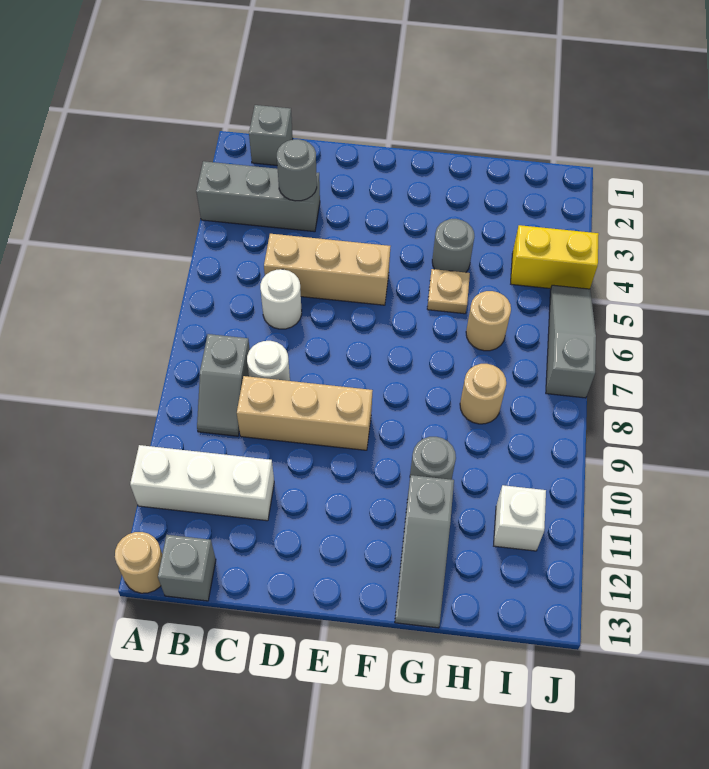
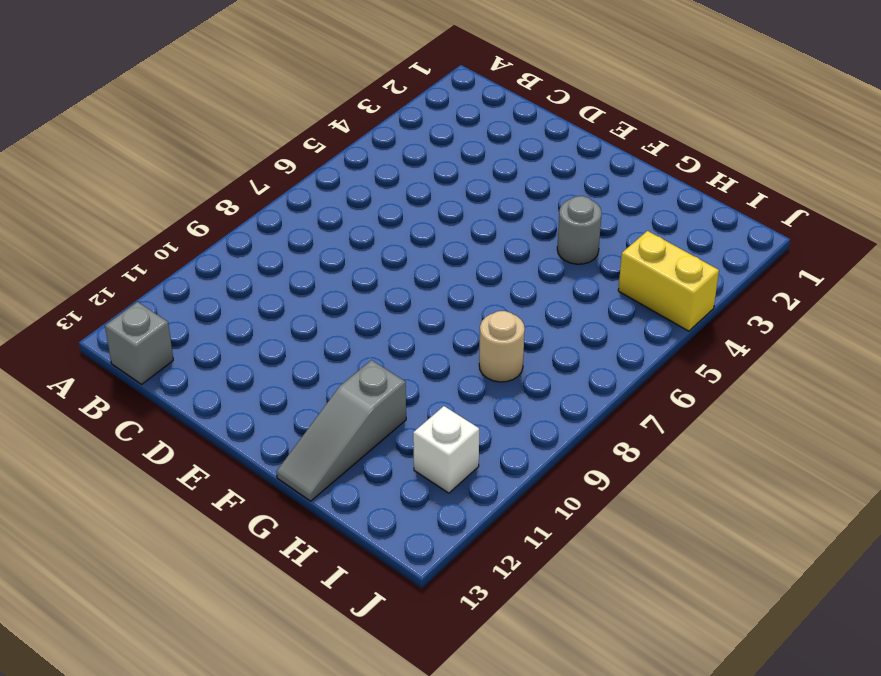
none -> grey brick A3:C3 level 1
none -> white brick A11:C11 level 1
none -> tan round brick A13 level 1

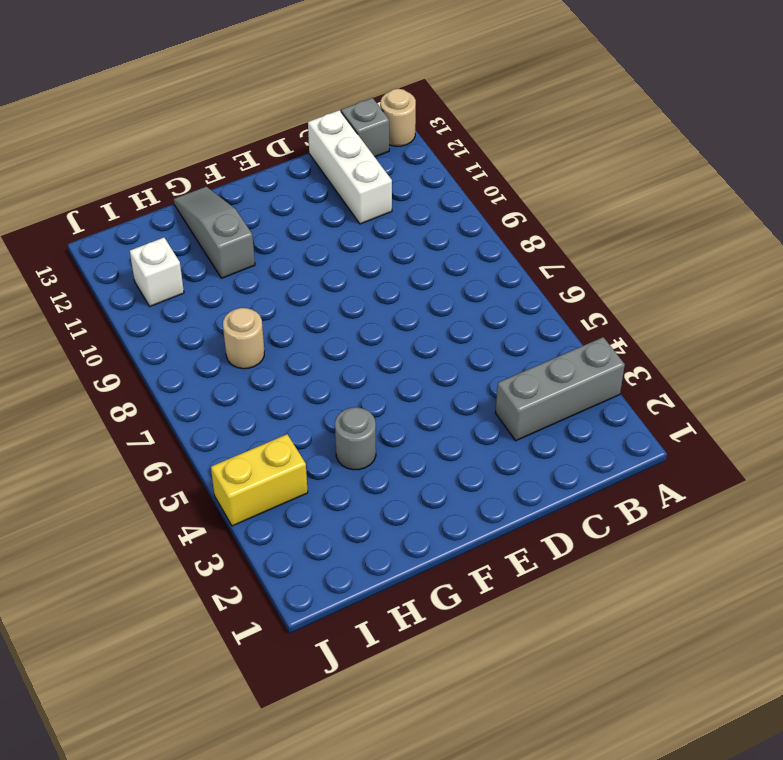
white brick C11:C13 level 1 -> white brick A11:C11 level 1
none -> grey brick B1 level 1
none -> grey slope B8:B9 level 1 top 8
none -> tan brick C5:E5 level 1

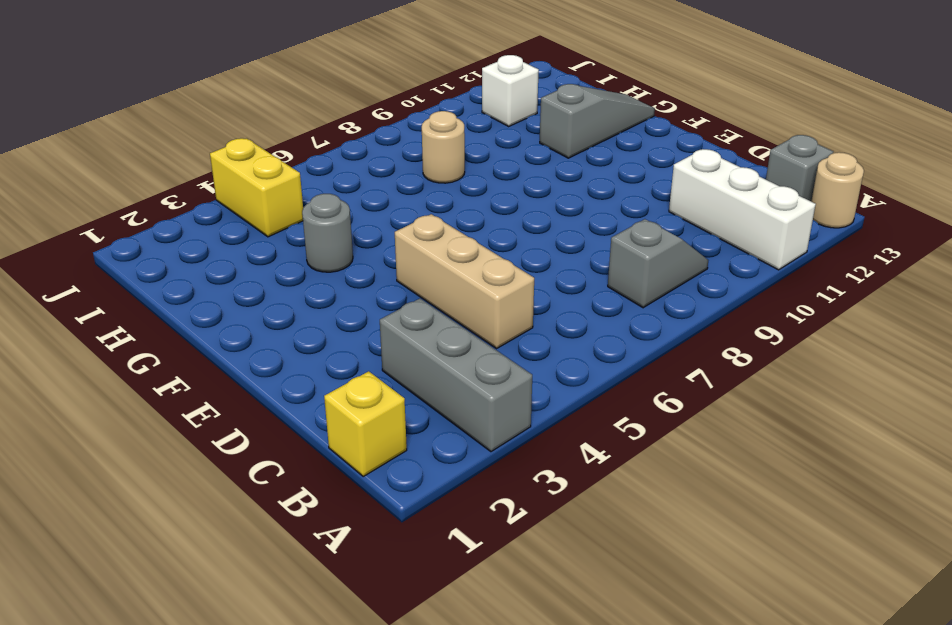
yellow brick B1 level 1 -> grey brick B1 level 1
none -> white round brick C6 level 1
none -> white round brick C8 level 1
none -> tan brick C9:E9 level 1

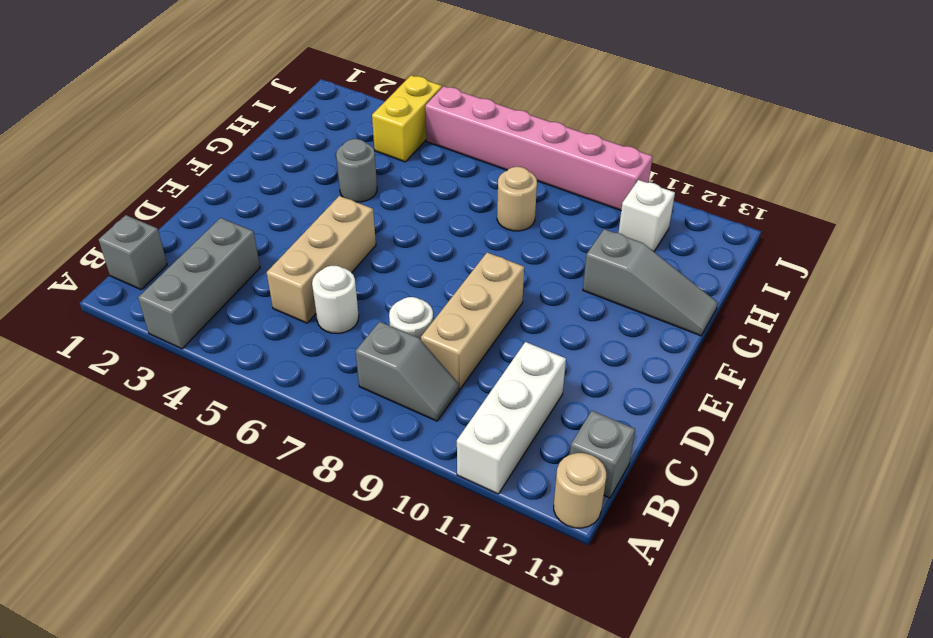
pink brick J5:J10 level 1 -> grey slope J5:J7 level 1 top 7
none -> tan plate G5 level 1
none -> grey round brick G10 level 1
none -> tan round brick H6 level 1

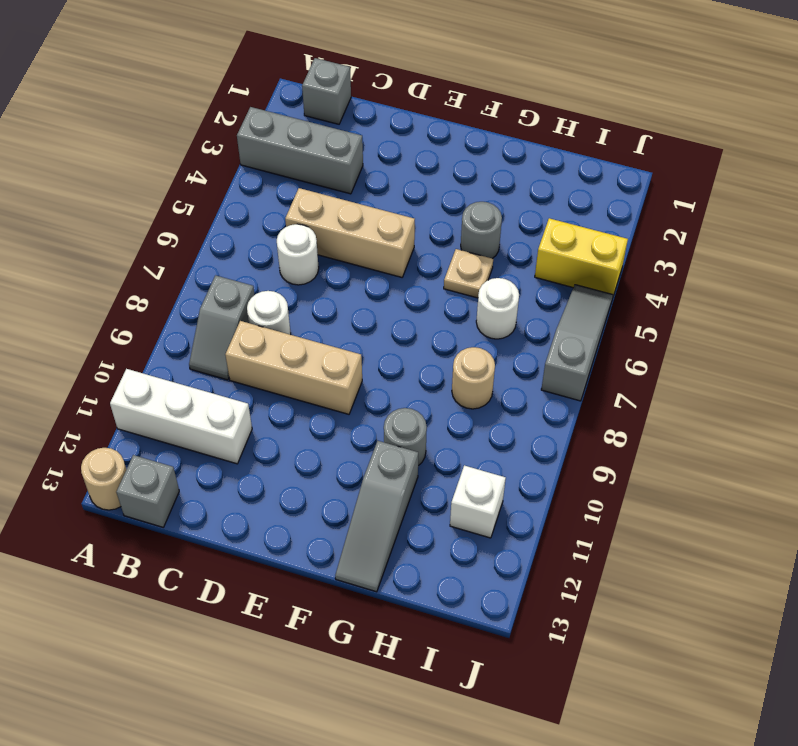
white round brick H6 level 1 -> tan round brick H6 level 1
none -> grey round brick C3 level 2

